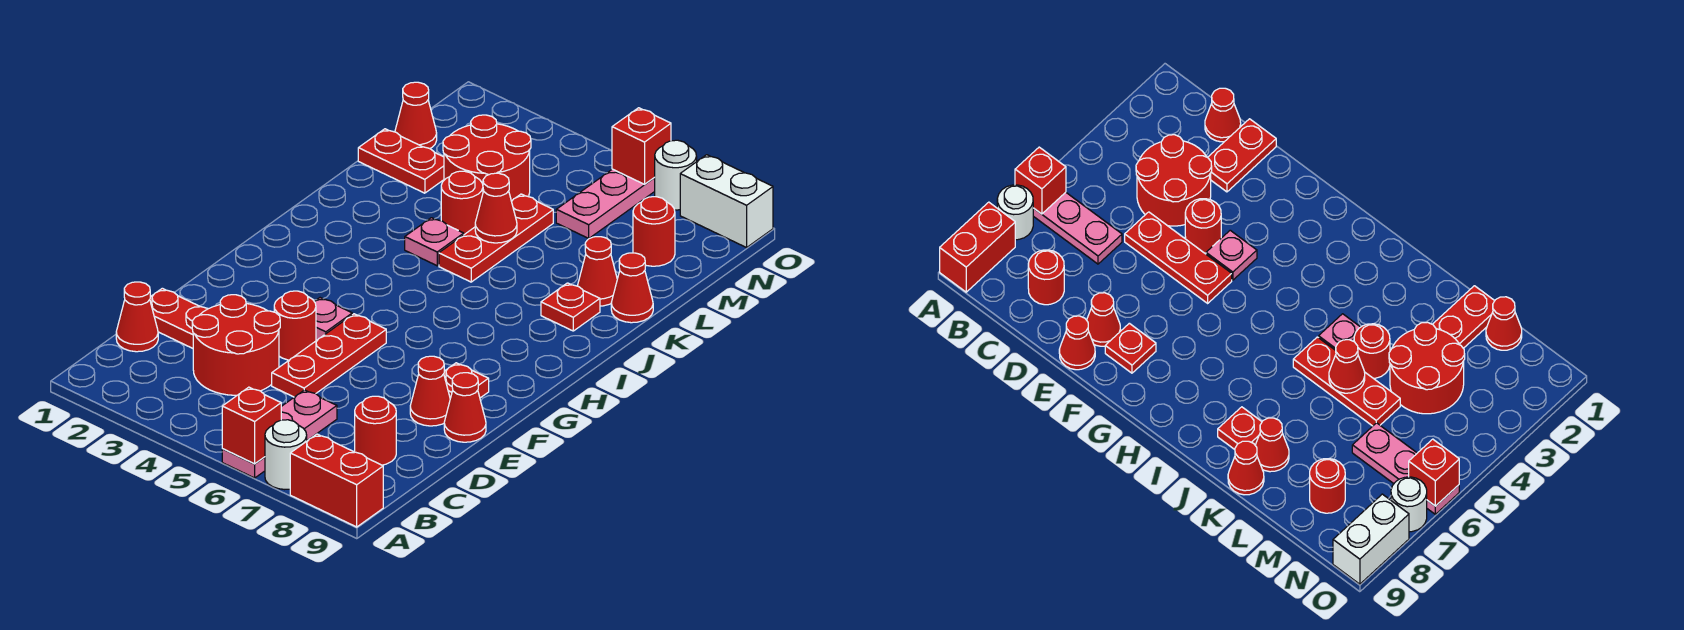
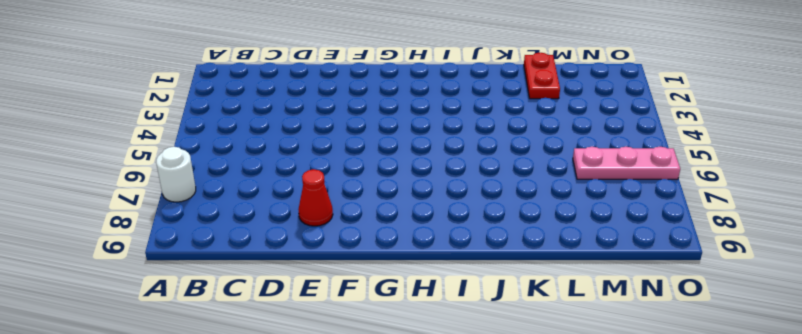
none -> pink plate A6:C6 level 1
none -> red brick A8:A9 level 1
none -> red cone C1 level 1

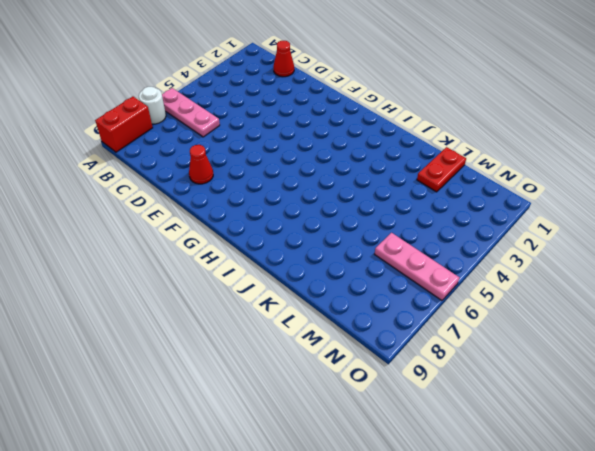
none -> red round brick C3:D4 level 1
none -> red round brick C8 level 1
none -> red plate D1:D2 level 1

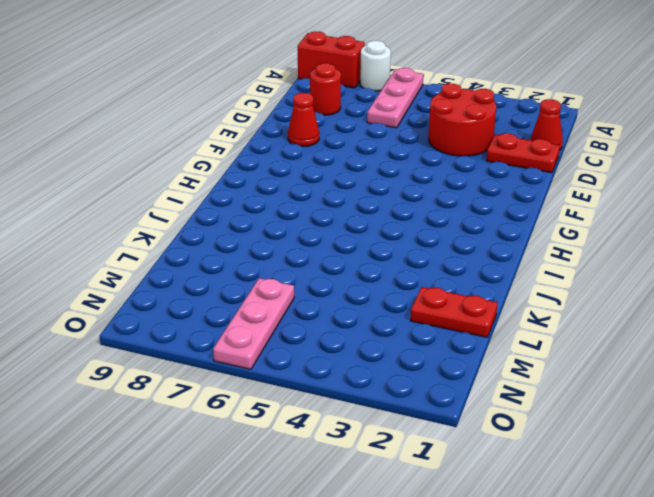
none -> red plate D5:F5 level 1
none -> red round brick E4 level 1
none -> red cone E9 level 1

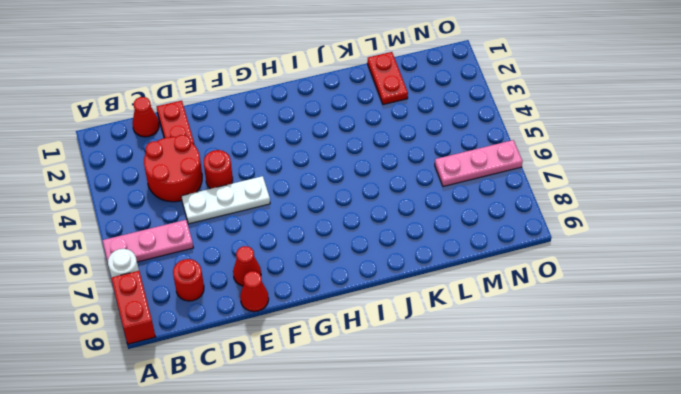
white plate D5:F5 level 1 -> red plate D5:F5 level 1
none -> pink plate F4 level 1
none -> red plate F8 level 1
none -> pink plate J4 level 1

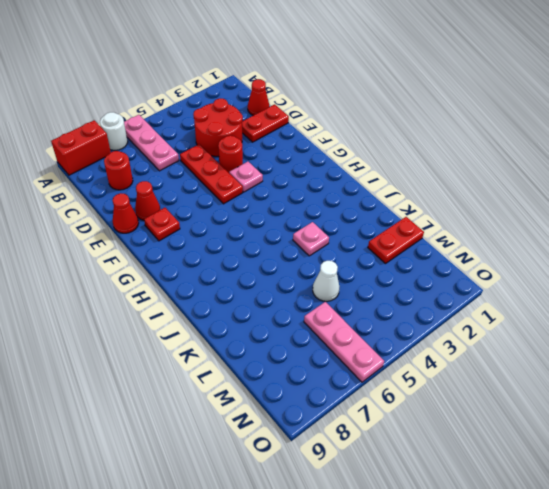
white cone L5 level 1 -> red plate J5:L5 level 1
none -> red plate J8 level 1
none -> red round brick K4 level 1
none -> red cone K8 level 1

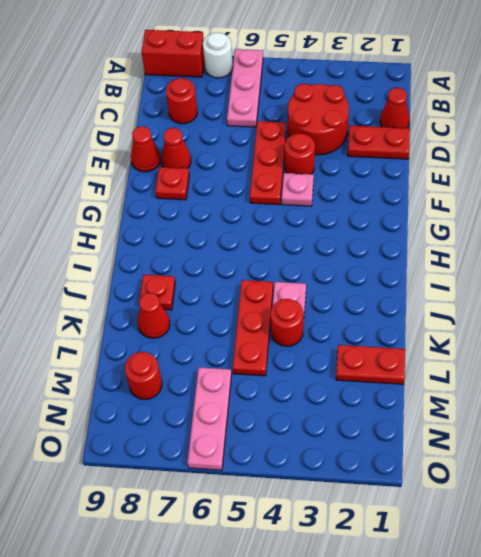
none -> red cone K9 level 1
none -> red round brick L3:M4 level 1
none -> red cone M1 level 1

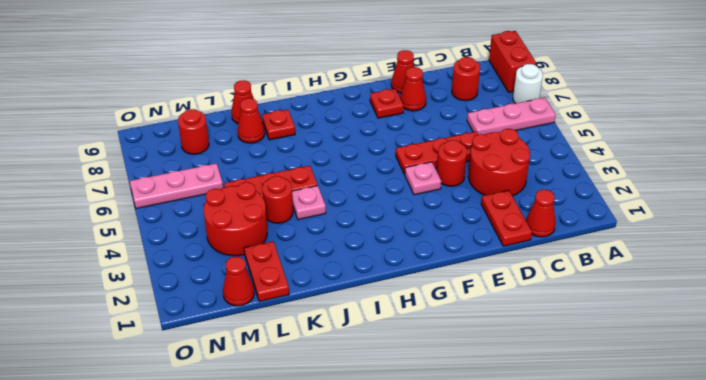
none -> white round brick O7 level 1
none -> white brick O8:O9 level 1
none -> red brick A6 level 2

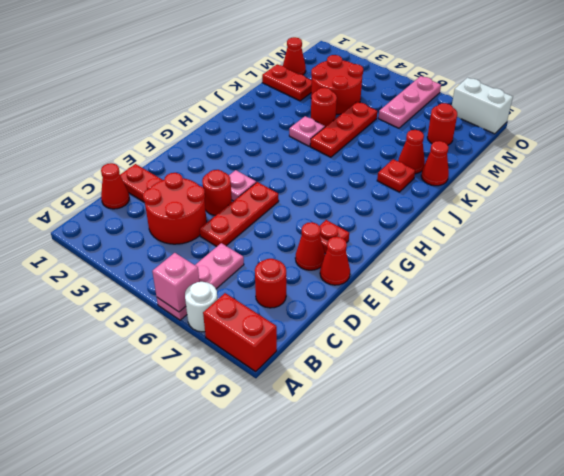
pink brick A6 level 2 -> red brick A6 level 2
none -> white round brick O7 level 1
none -> red cone K5 level 2
none -> red brick O6 level 2

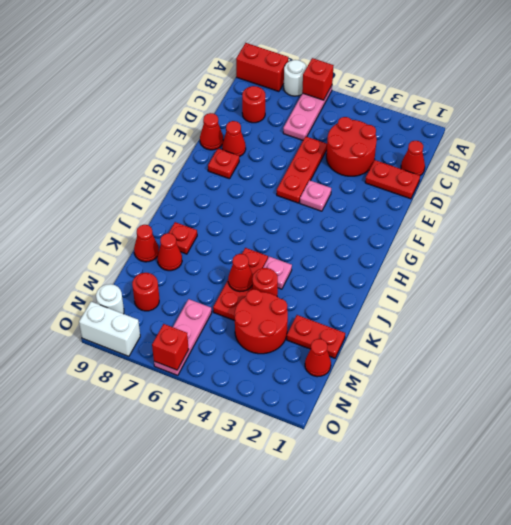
white round brick N9 level 1 -> white round brick O7 level 1
none -> red round brick E4 level 1

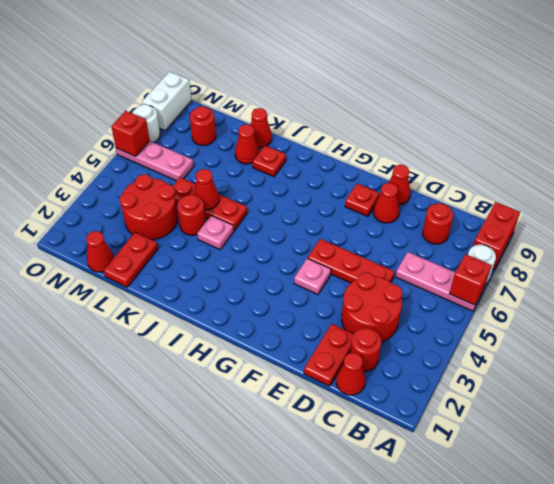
red round brick C2 level 1 -> red round brick E4 level 1

